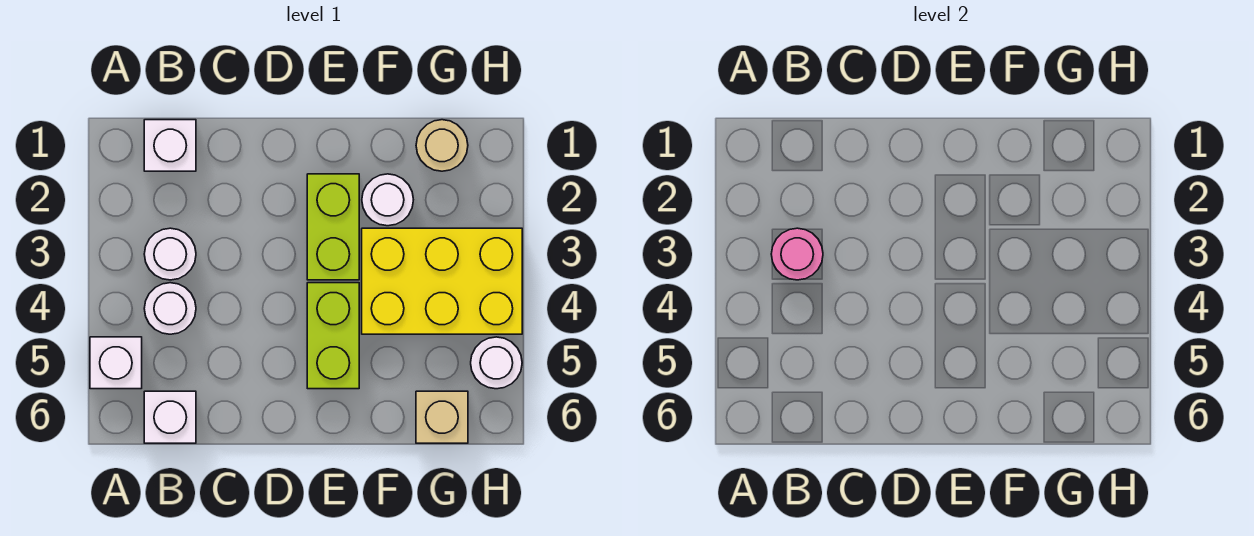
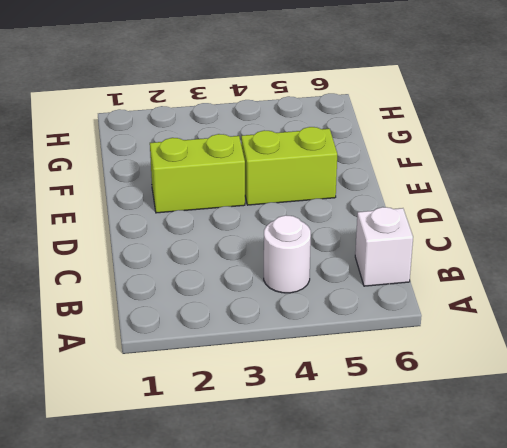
none -> white brick A5 level 1
none -> white brick B1 level 1
none -> white round brick B3 level 1

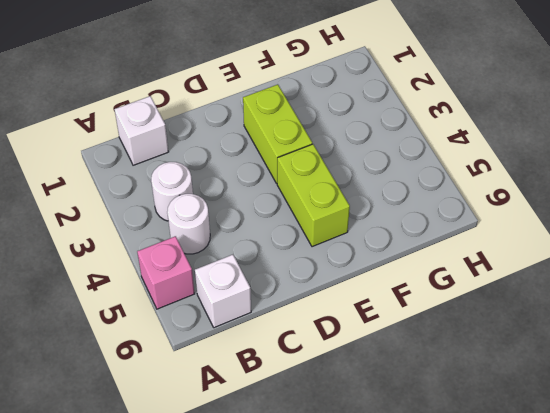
pink brick A5 level 1 -> white brick A5 level 1
none -> white round brick F2 level 1
none -> yellow brick F3:H4 level 1
none -> tan round brick G1 level 1

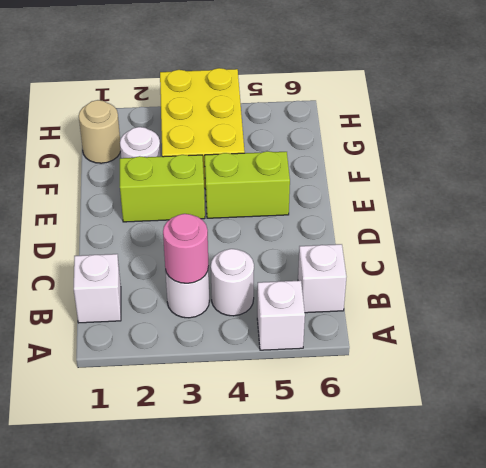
none -> tan brick G6 level 1
none -> white round brick H5 level 1

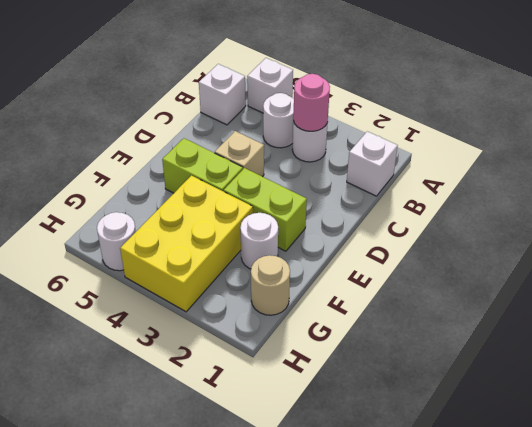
tan brick D4 level 1 -> tan brick G6 level 1

